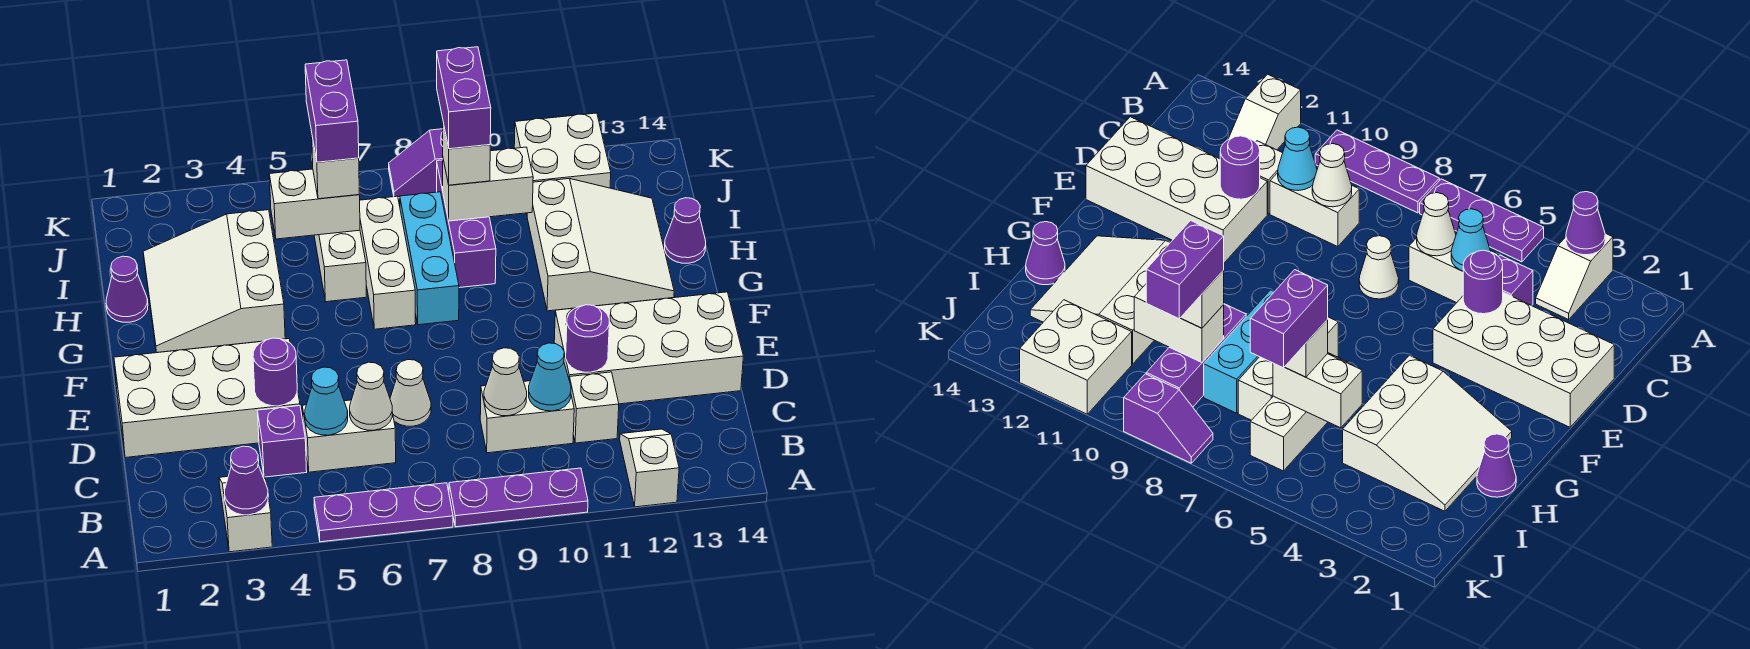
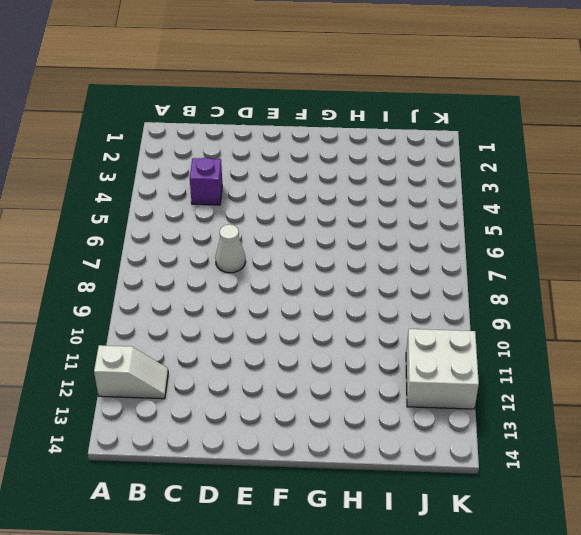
none -> white slope A3:B3 level 1 top A
none -> purple plate A5:A7 level 1
none -> purple plate A8:A10 level 1
none -> white brick C5:C6 level 1

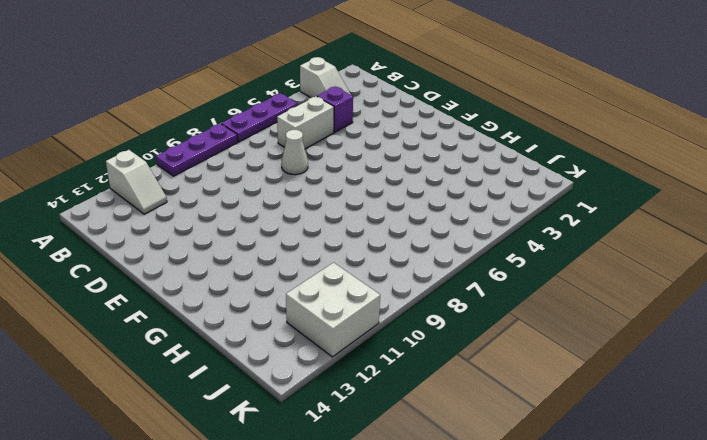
none -> white brick C9:C10 level 1
none -> white brick C11 level 1
none -> white brick D1:E4 level 1
none -> white brick D11:E14 level 1

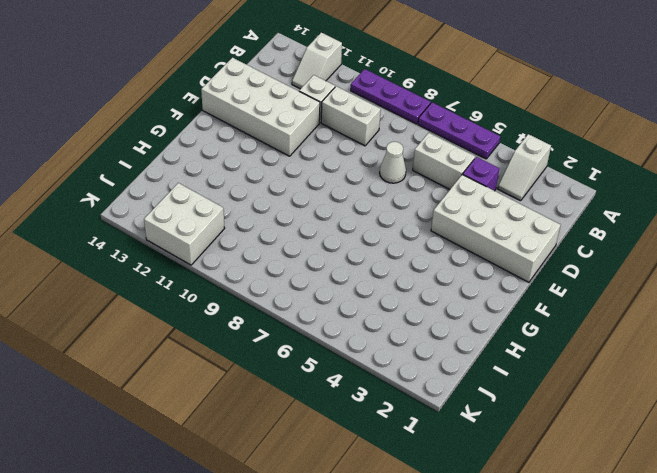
none -> white slope G2:I4 level 1 top 4
none -> white brick G7:I7 level 1
none -> cyan brick G8:I8 level 1
none -> white slope G11:I13 level 1 top 11

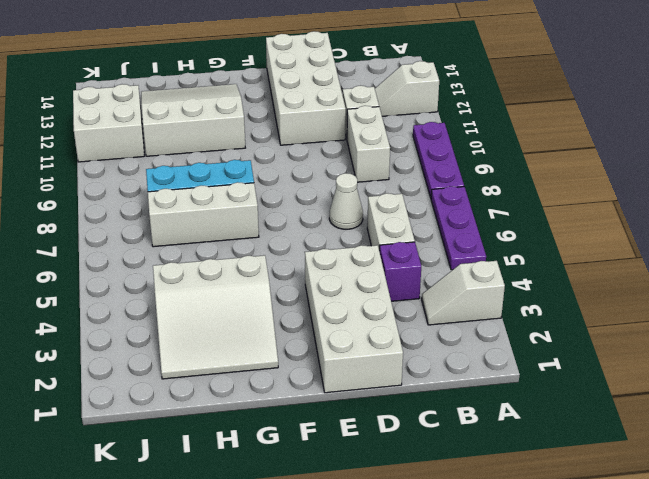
none -> purple cone H1 level 1
none -> white brick H6:J6 level 1
none -> purple brick H9:J9 level 1
none -> purple cone H14 level 1

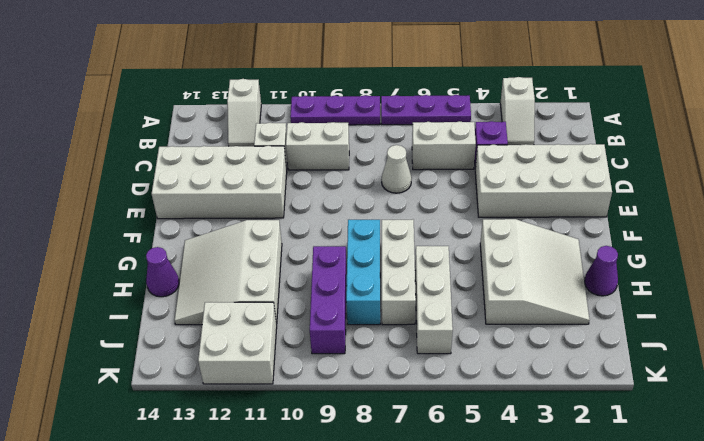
none -> purple slope K8:K9 level 1 top 9
none -> purple cone A3 level 2
none -> cyan cone C5 level 2
none -> white cone C6 level 2

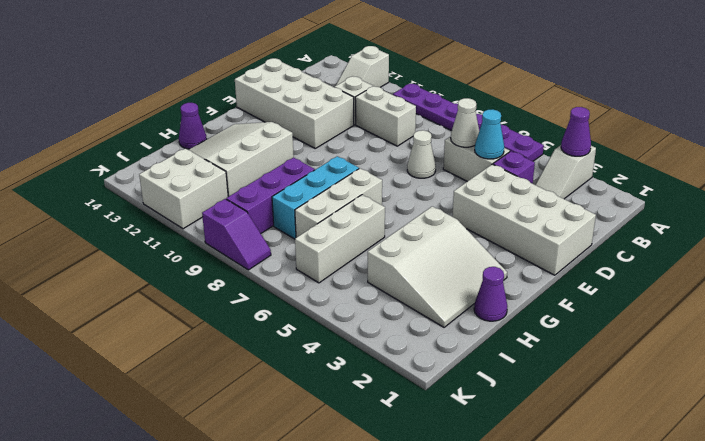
none -> white cone C9 level 2
none -> cyan cone C10 level 2
none -> purple round brick D4 level 2
none -> purple round brick D11 level 2

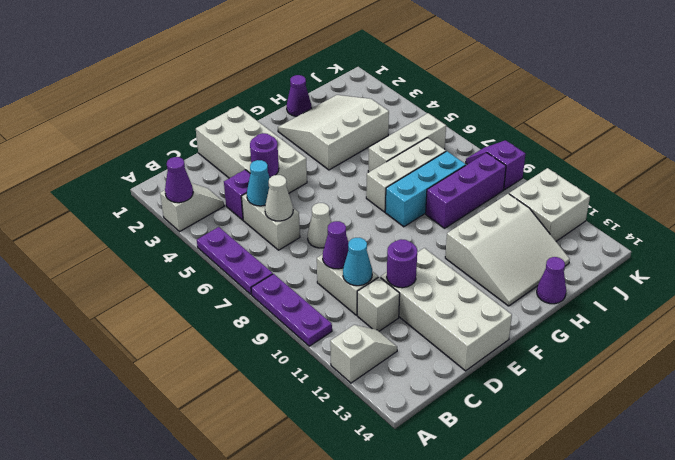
purple cone C9 level 2 -> white cone C9 level 2
none -> white brick I5:I6 level 2
none -> white brick I9:I10 level 2
none -> white brick I6 level 3
none -> white brick I9 level 3

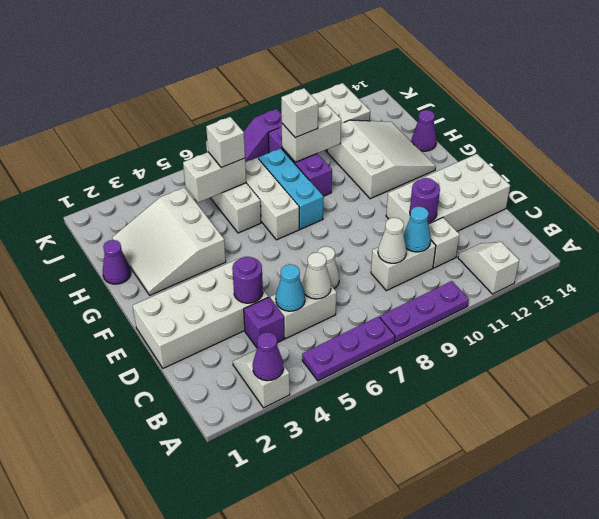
none -> purple brick I6:J6 level 4
none -> purple brick I9:J9 level 4

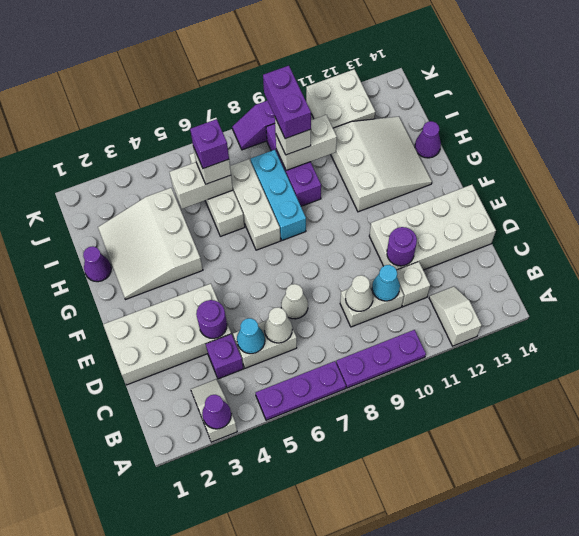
purple brick I6 level 4 -> purple brick I6:J6 level 4

